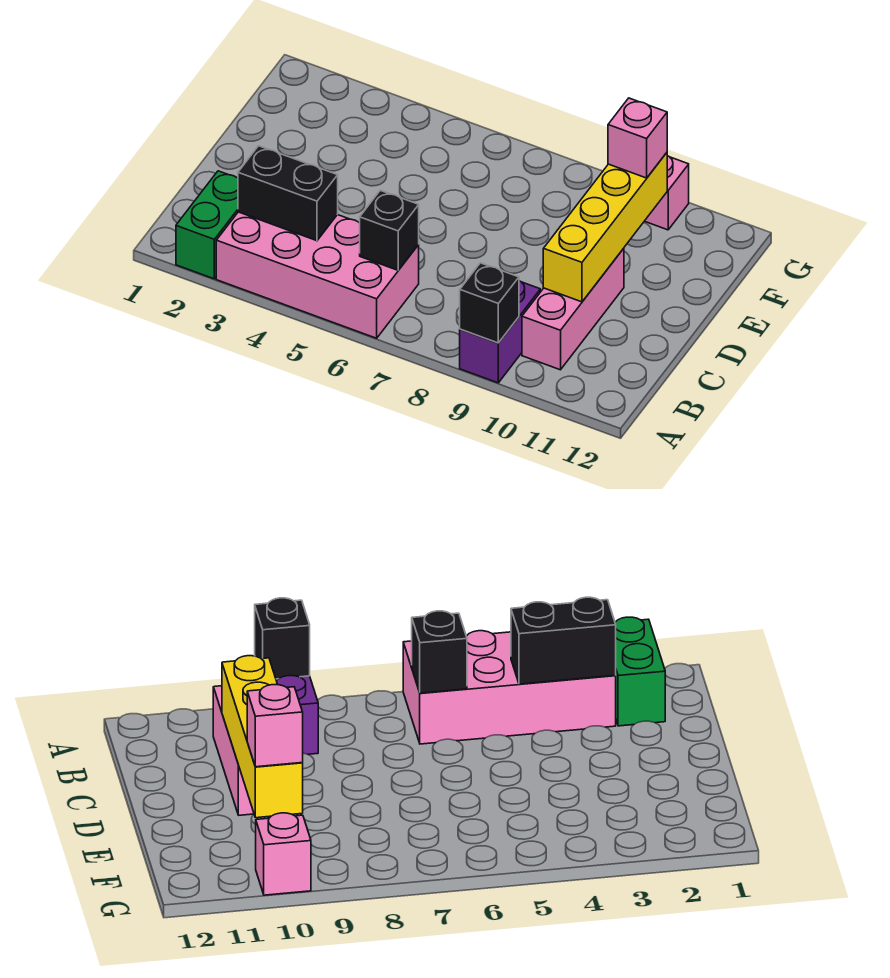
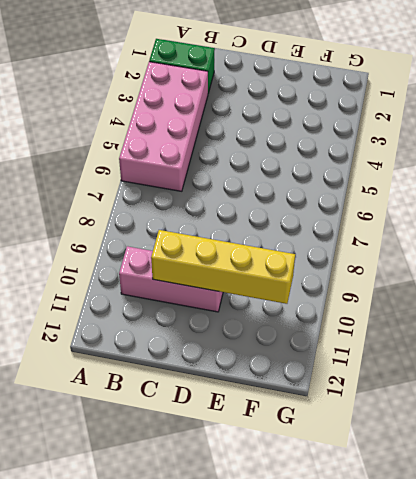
none -> purple brick A9:B9 level 1
none -> pink brick G10 level 1

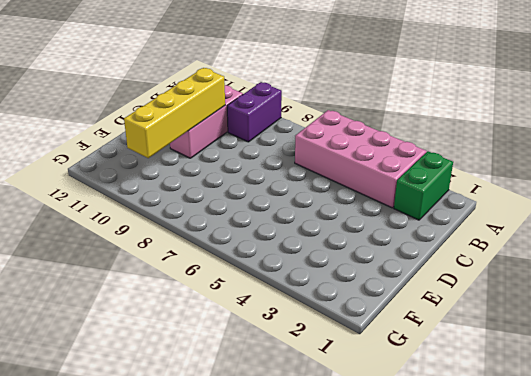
none -> pink brick G10 level 1
none -> black brick A9 level 2

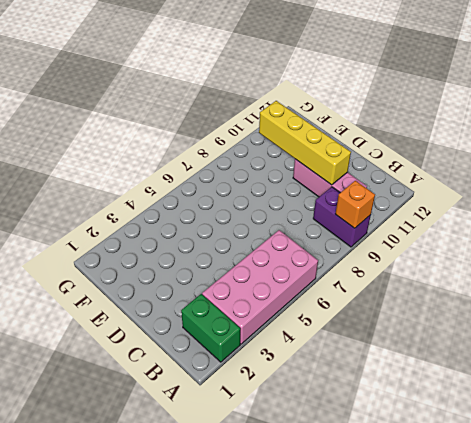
orange brick A9 level 2 -> black brick A9 level 2
none -> pink brick G10 level 1
none -> black brick B3:B4 level 2

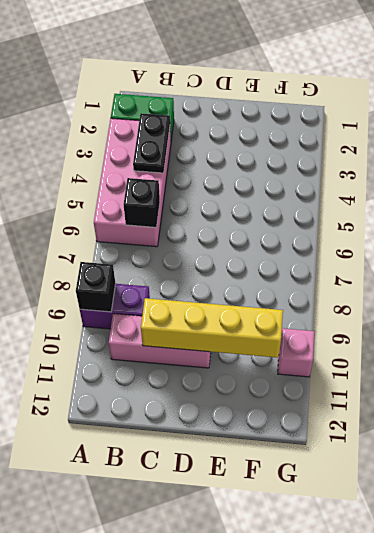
black plate B3:B4 level 2 -> black brick B3:B4 level 2
none -> pink brick F10 level 3

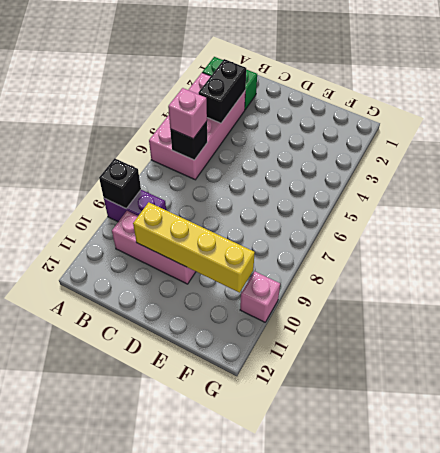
pink brick B6 level 3 -> pink brick F10 level 3

